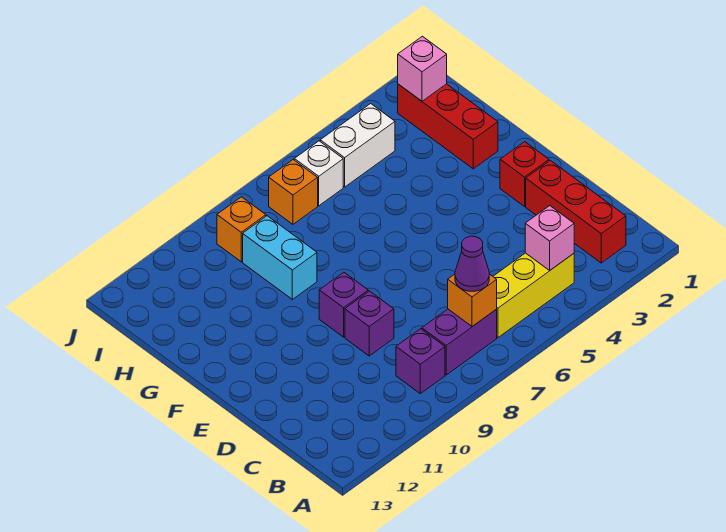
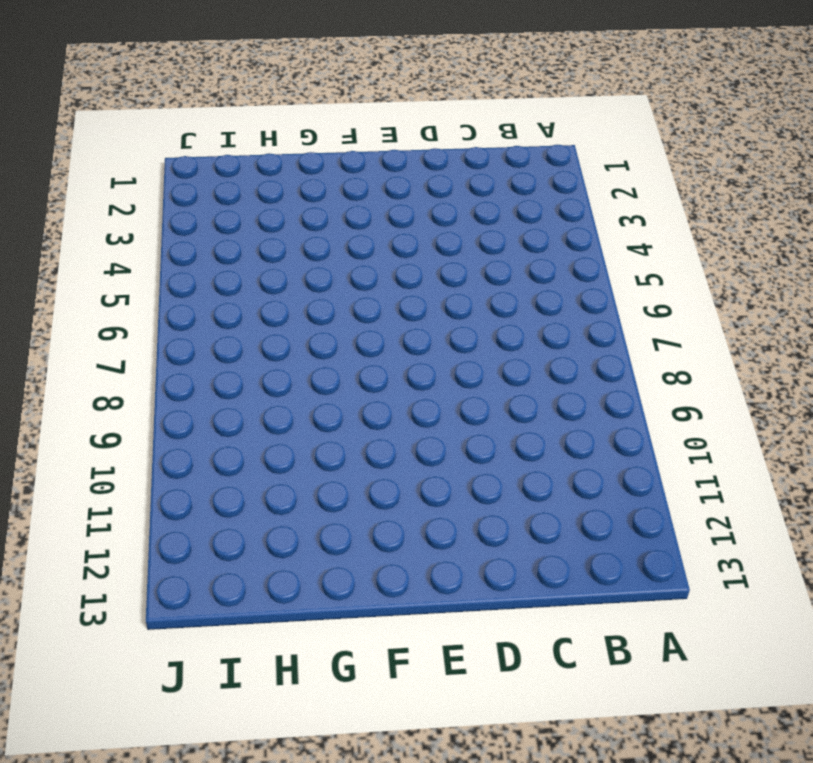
none -> red brick B2:D2 level 1
none -> yellow brick B4:B6 level 1
none -> purple brick B7:B8 level 1

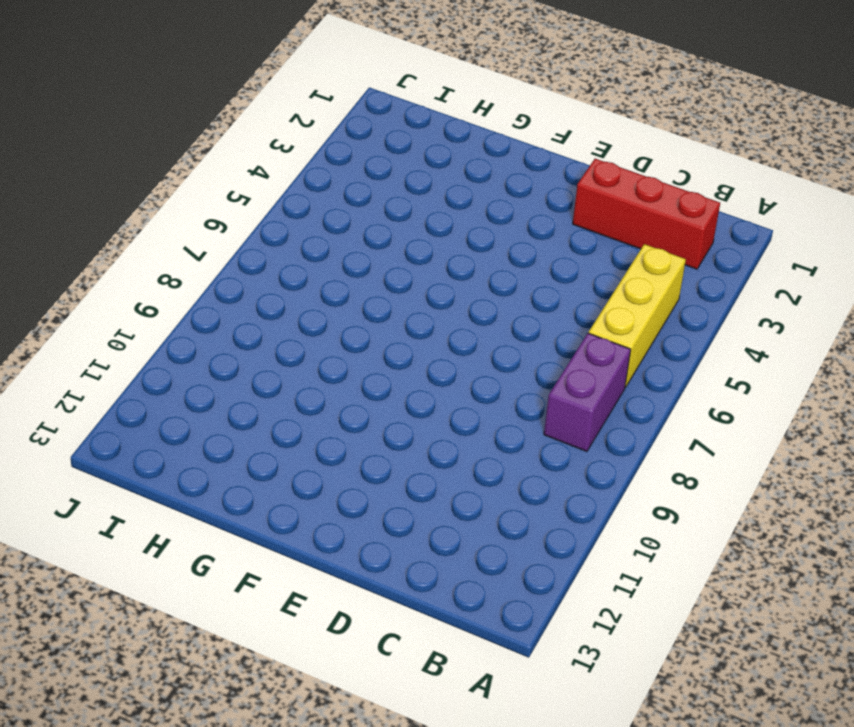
none -> purple brick B9 level 1
none -> purple brick D9 level 1
none -> red brick E2 level 1

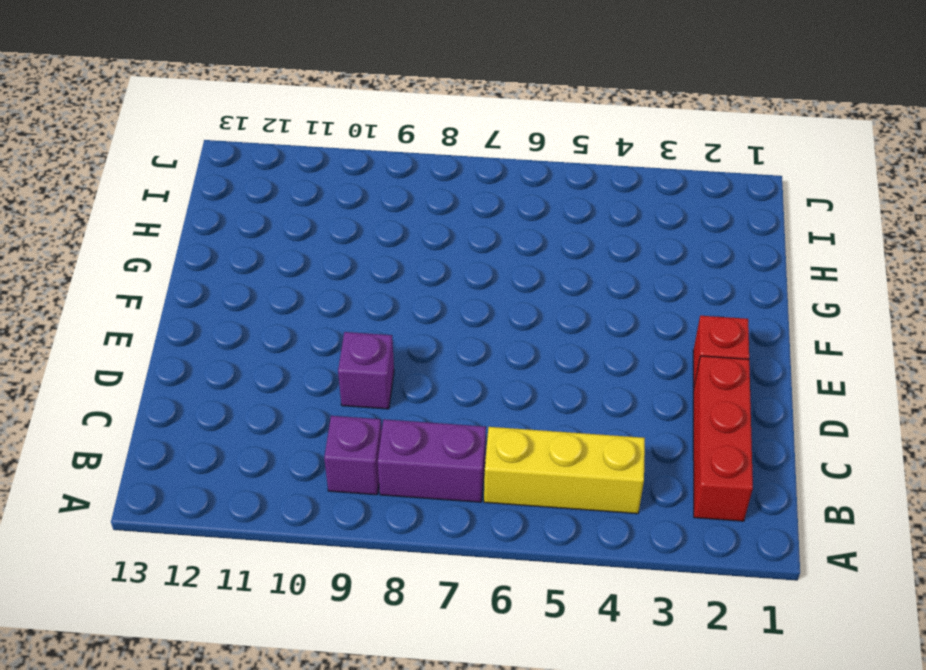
none -> purple brick E9 level 1
none -> red brick G2:I2 level 1
none -> cyan brick G9:H9 level 1

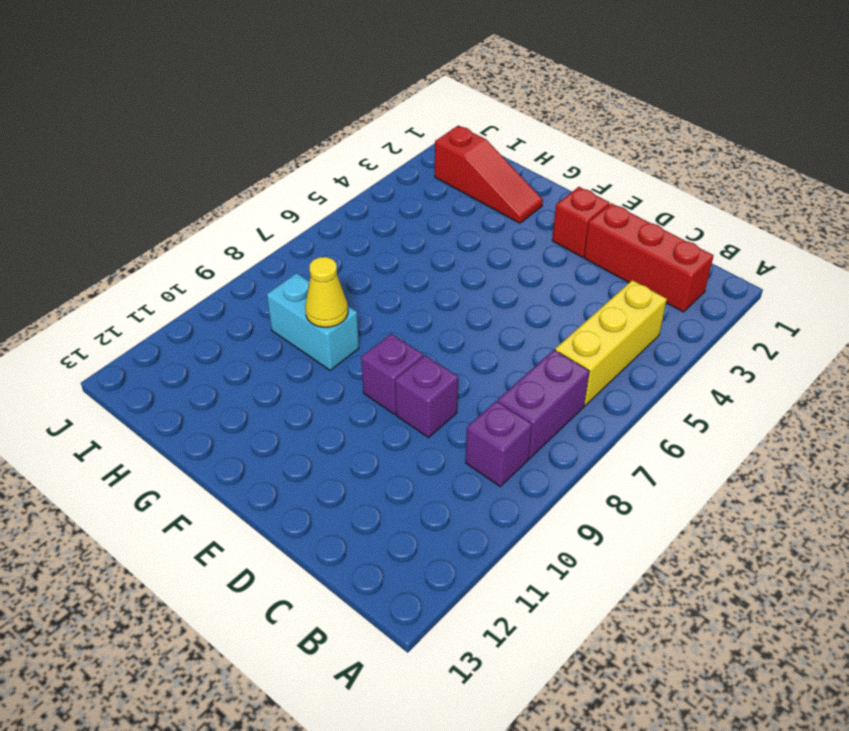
red slope G2:I2 level 1 top I -> red brick G2:I2 level 1
yellow cone G9 level 2 -> none
none -> white brick I4:I5 level 1
none -> white brick I6 level 1
none -> orange brick I7 level 1

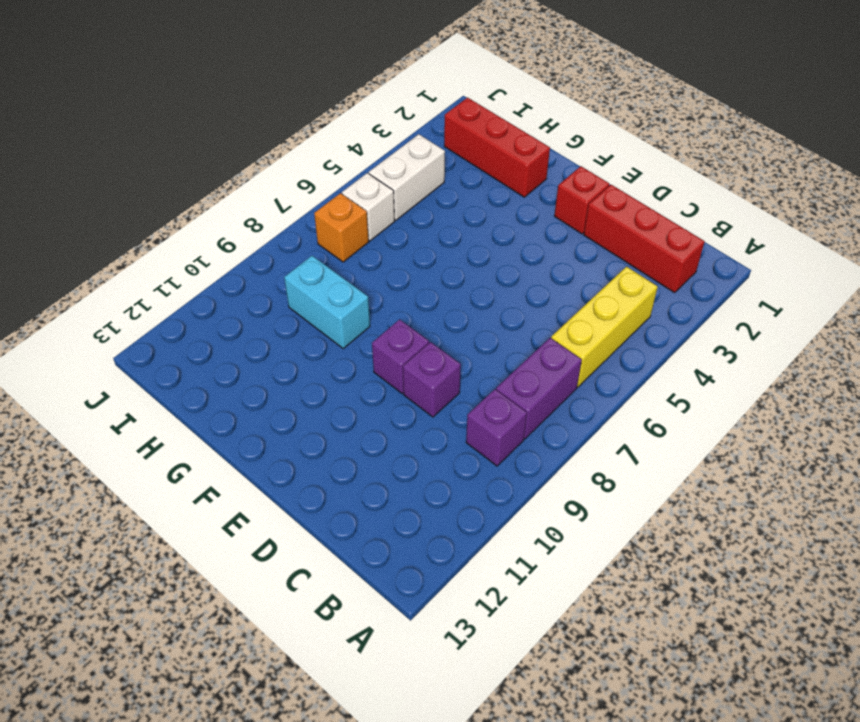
none -> orange brick I9 level 1
none -> pink brick B4 level 2
none -> orange brick B7 level 2

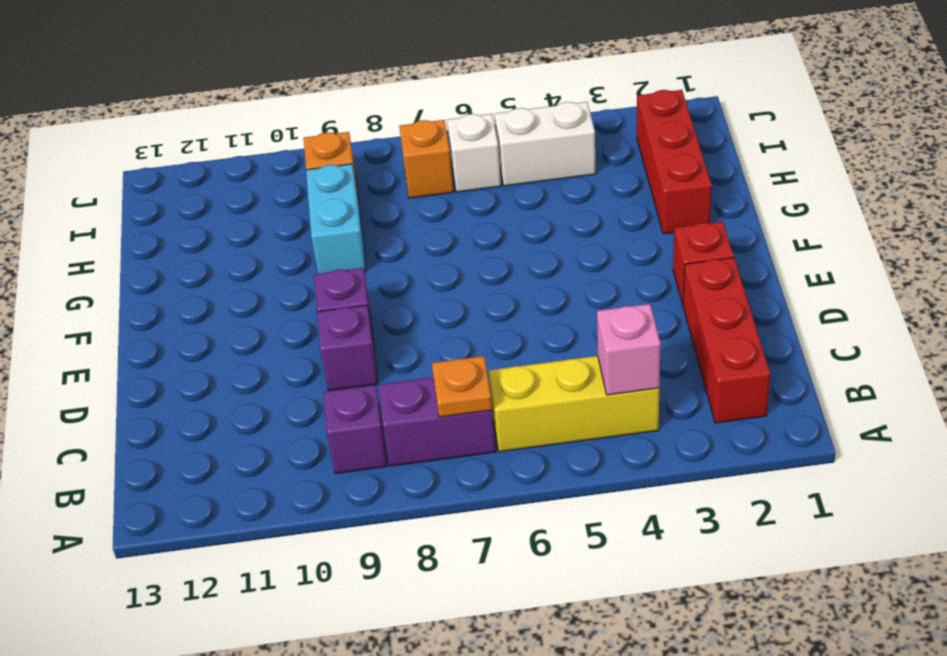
orange plate B7 level 2 -> orange brick B7 level 2
none -> pink brick I2 level 2
none -> purple cone B7 level 3

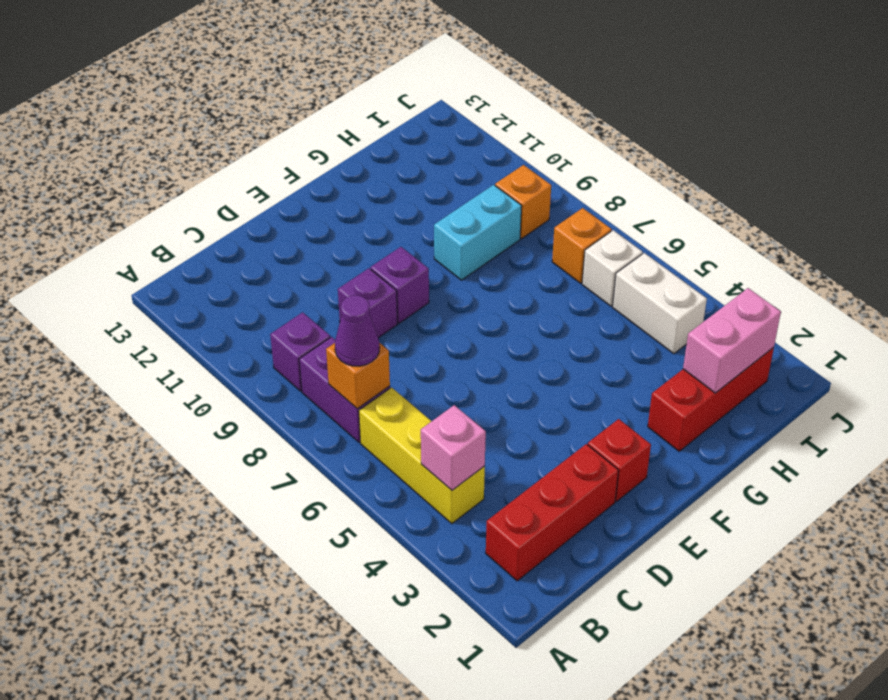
pink brick H2:I2 level 2 -> pink brick I2 level 2

